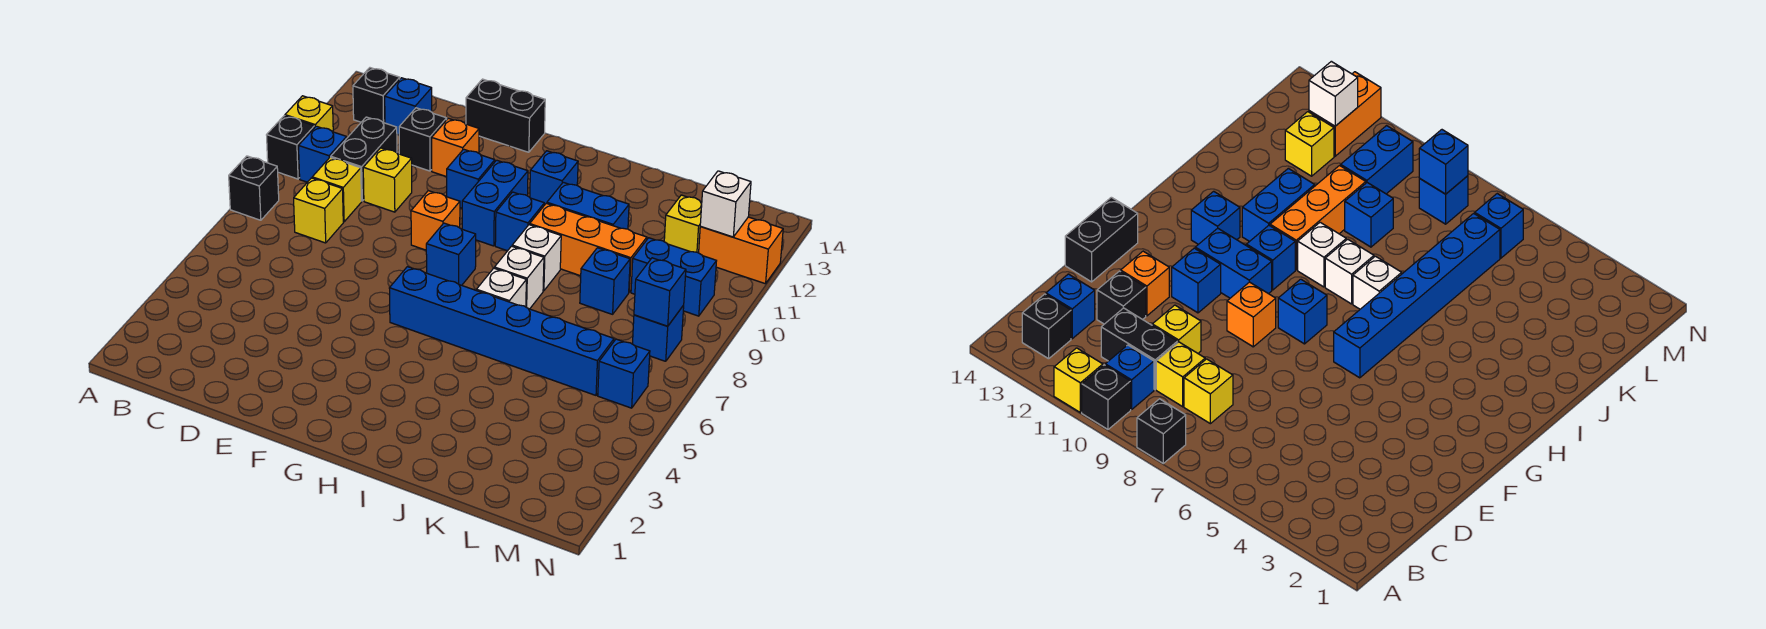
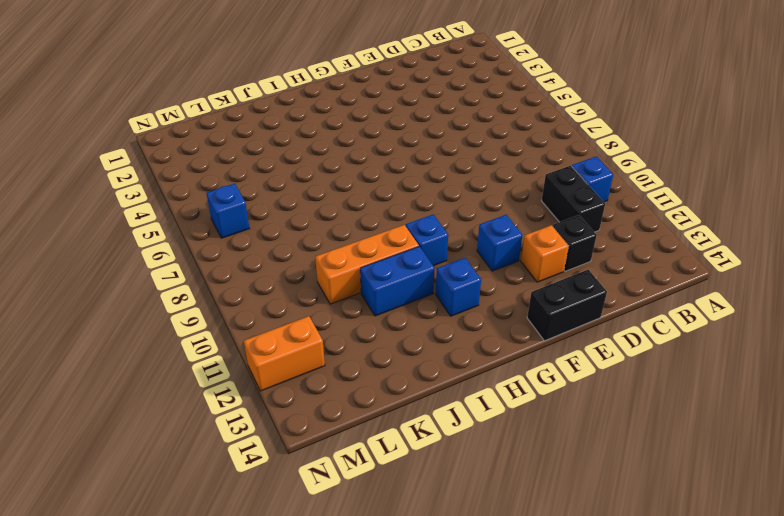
none -> black brick A8 level 1
none -> black brick A10 level 1
none -> yellow brick A11 level 1
none -> black brick B13 level 1

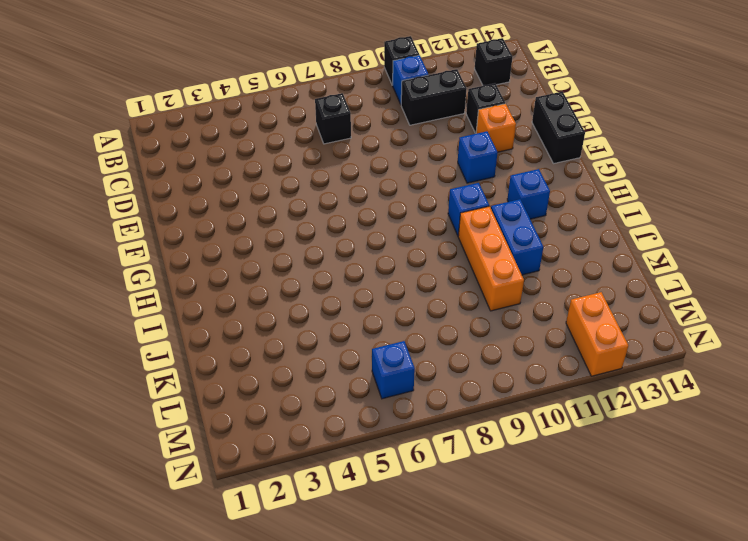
black brick C7 level 1 -> black brick A8 level 1
none -> yellow brick A11 level 1
none -> yellow brick C8 level 1
none -> yellow brick C9 level 1
none -> blue brick C13 level 1

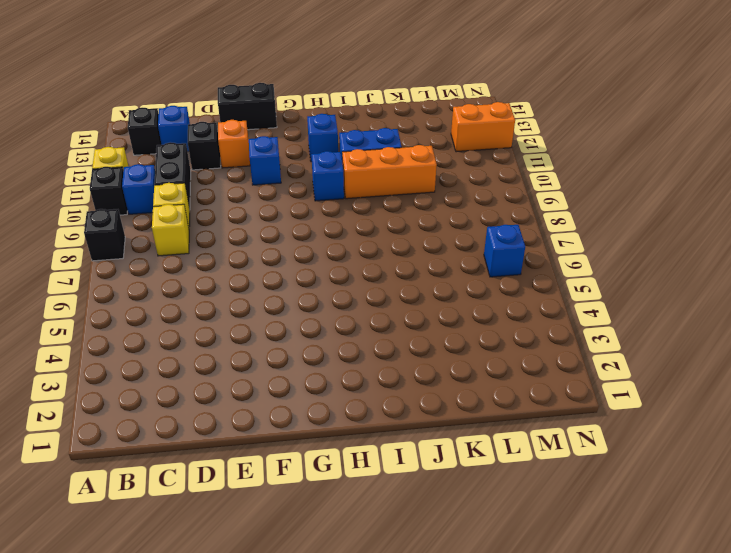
none -> yellow brick D10 level 1
none -> orange brick F9 level 1
none -> blue brick G6:L6 level 1
none -> blue brick G8 level 1

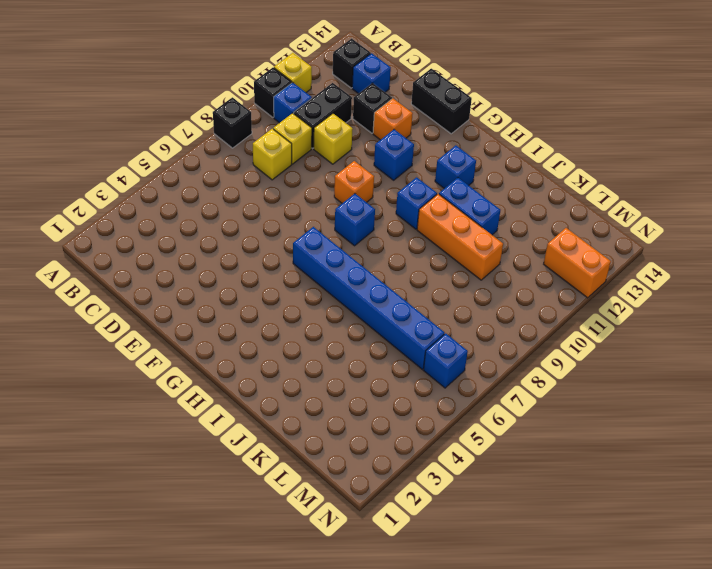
none -> blue brick G10:G11 level 1
none -> white brick I7 level 1
none -> white brick I8 level 1
none -> white brick I9 level 1

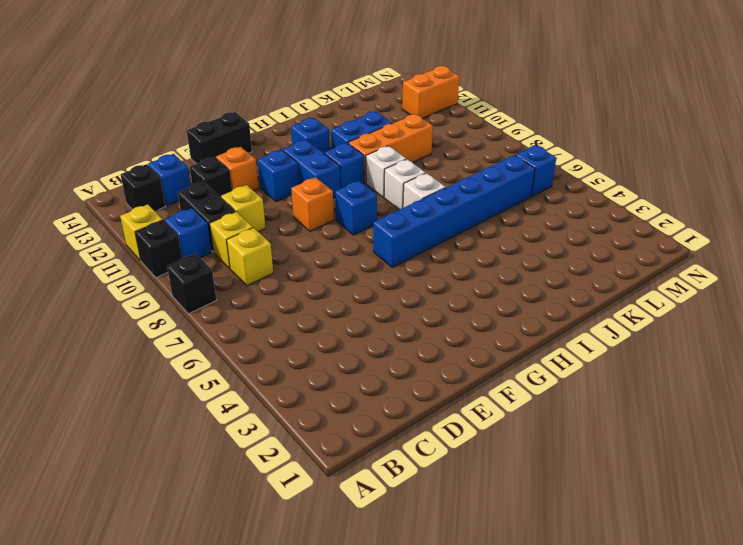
none -> blue brick K9 level 1
none -> blue brick L10:M10 level 1
none -> yellow brick L12 level 1
none -> blue brick M8 level 1

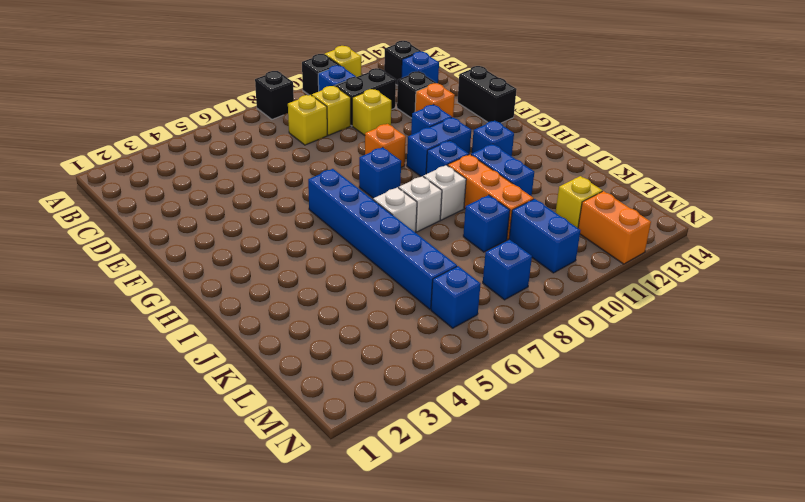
none -> blue brick M8 level 2
none -> white brick M12 level 2

